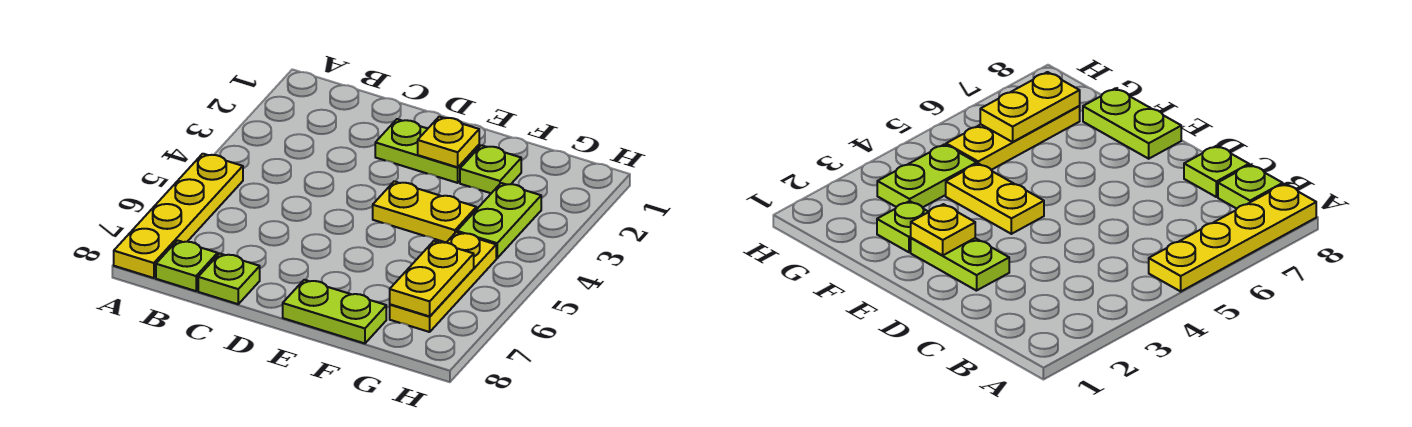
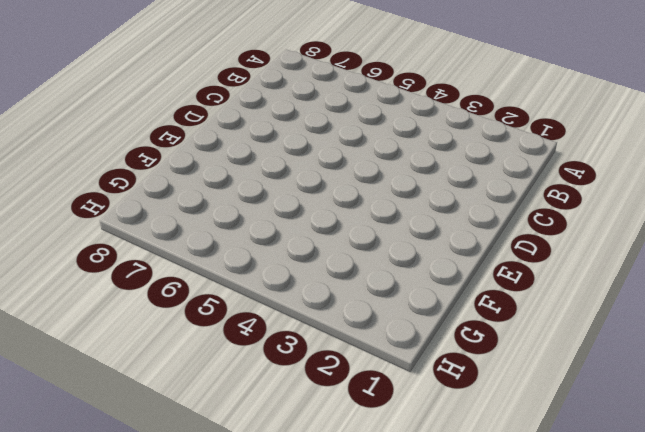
none -> yellow plate A5:A8 level 1
none -> lime plate B8 level 1

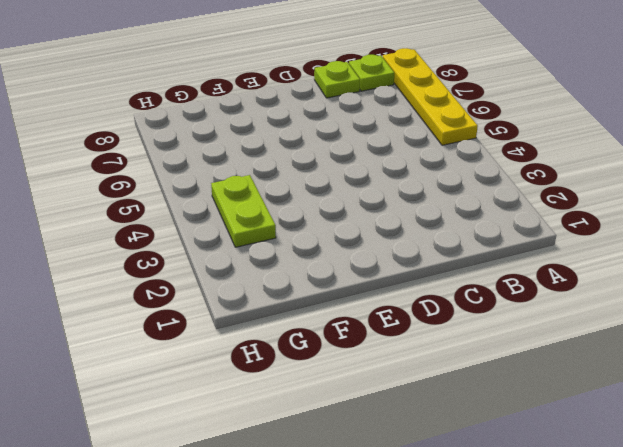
none -> lime plate D2:E2 level 1
none -> yellow plate E4:F4 level 1

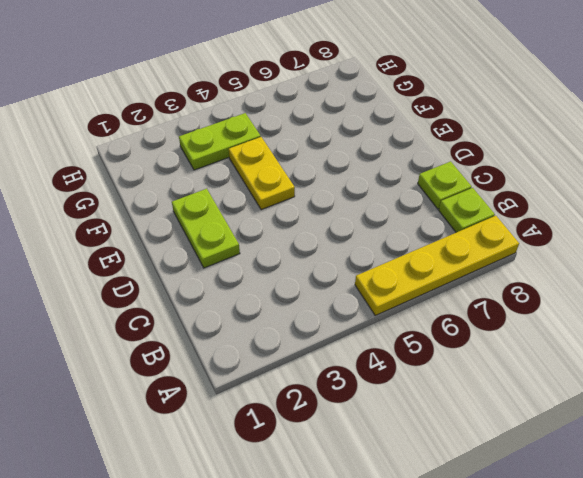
none -> lime plate E8:F8 level 1
none -> lime plate F2 level 1

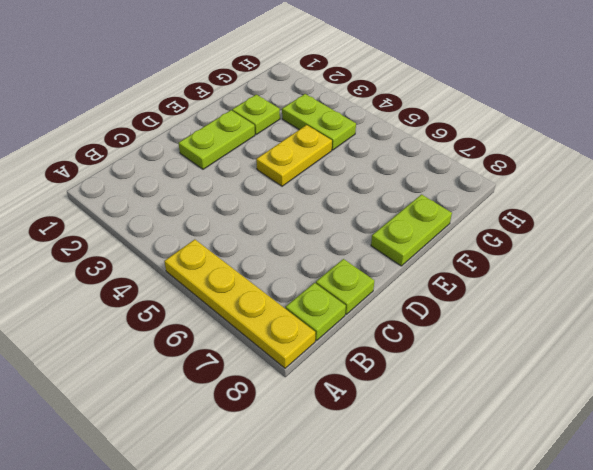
none -> yellow plate G5:G7 level 1
none -> yellow plate E2 level 2

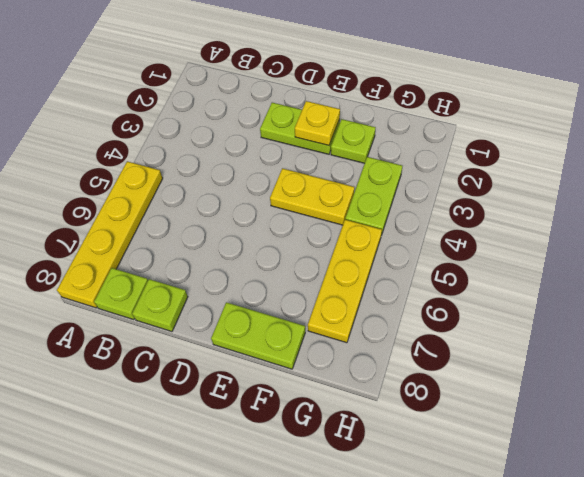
none -> yellow plate G6:G7 level 2

